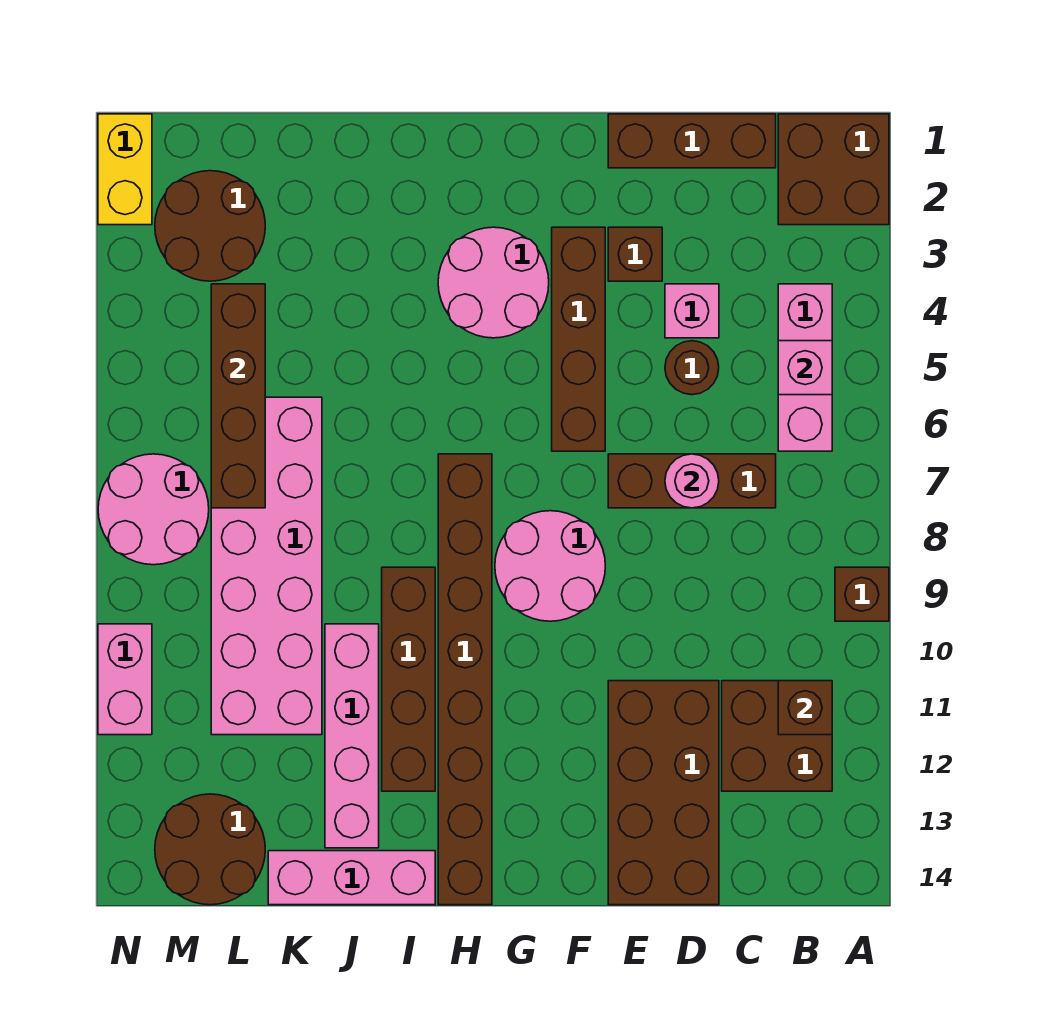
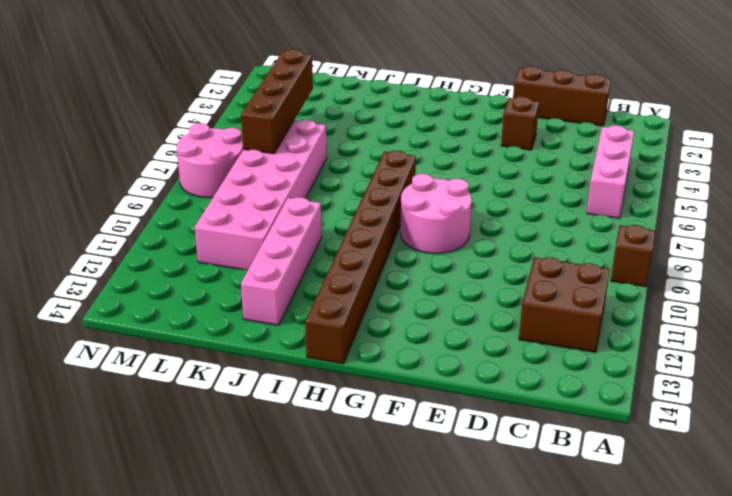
none -> brown brick A1:B2 level 1
none -> brown brick C7:E7 level 1
none -> pink brick D4 level 1

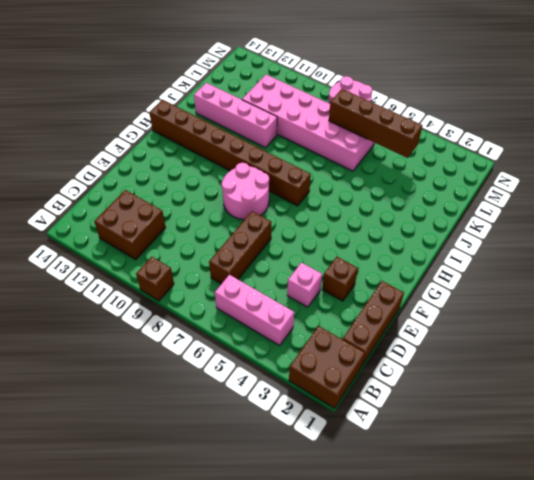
none -> brown round brick D5 level 1
none -> brown brick D11:E14 level 1
none -> brown brick F3:F6 level 1

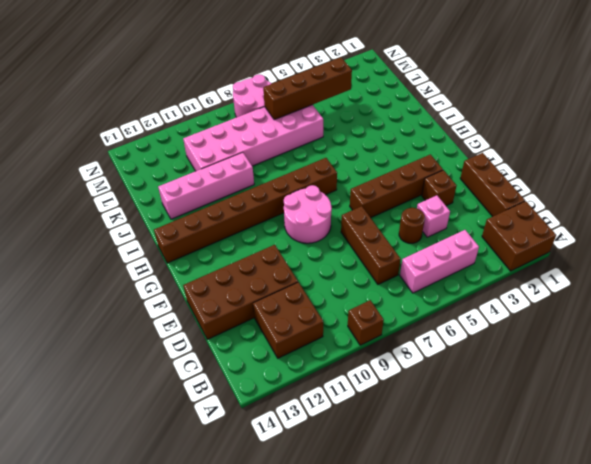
none -> pink round brick G3:H4 level 1
none -> brown brick I9:I12 level 1
none -> pink brick I14:K14 level 1

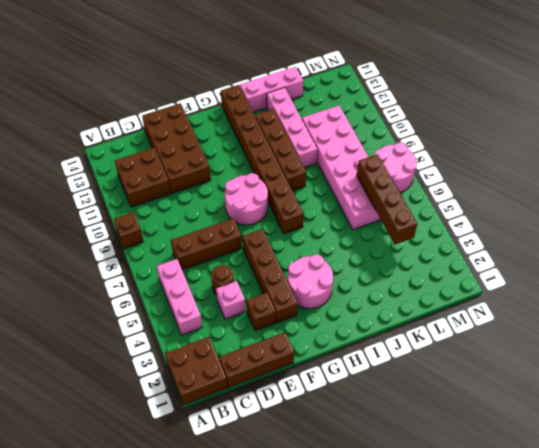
none -> brown round brick L2:M3 level 1
none -> brown round brick L13:M14 level 1
none -> yellow brick N1:N2 level 1

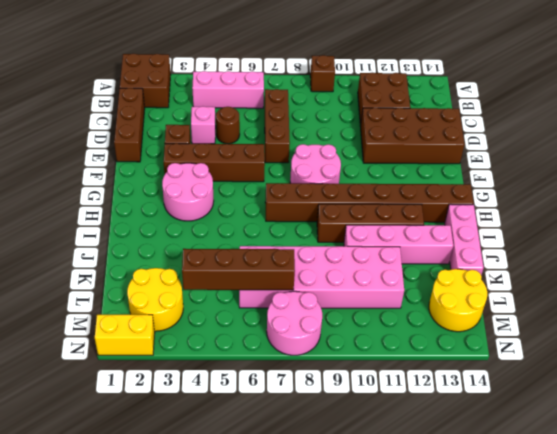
yellow round brick L2:M3 level 1 -> brown round brick L2:M3 level 1
yellow round brick L13:M14 level 1 -> brown round brick L13:M14 level 1
none -> pink brick N10:N11 level 1
none -> pink brick B5 level 2
none -> brown brick B11 level 2

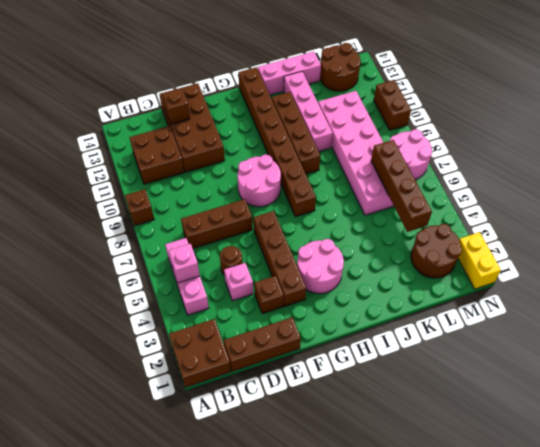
brown brick D13 level 2 -> brown brick B11 level 2
brown brick N10:N11 level 1 -> pink brick N10:N11 level 1
none -> pink round brick D7 level 2

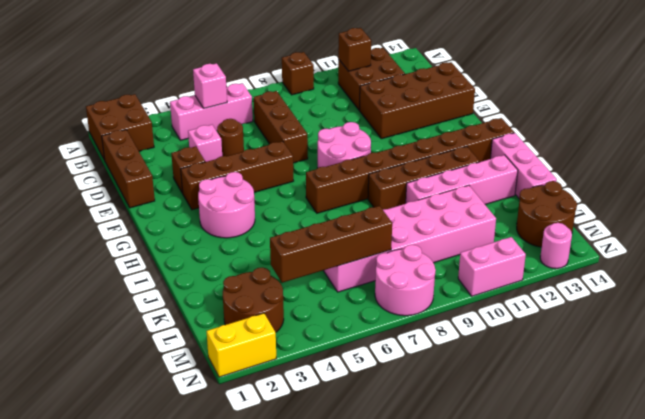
pink round brick N13 level 1 -> pink round brick D7 level 2

